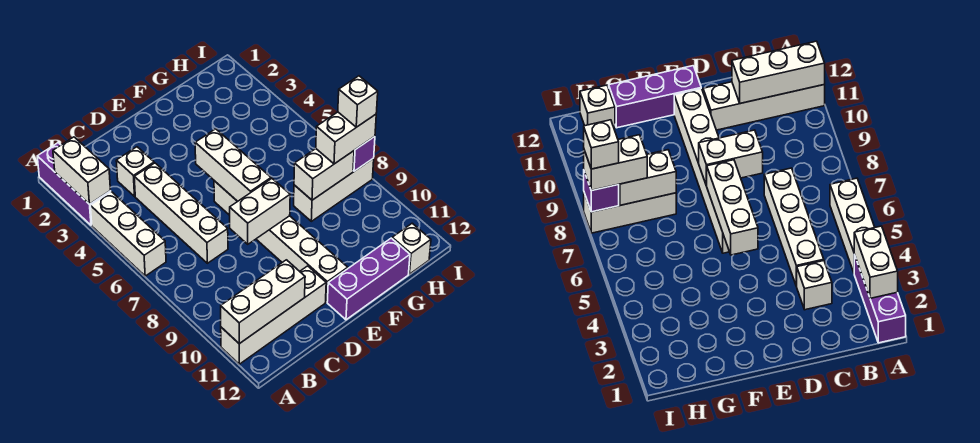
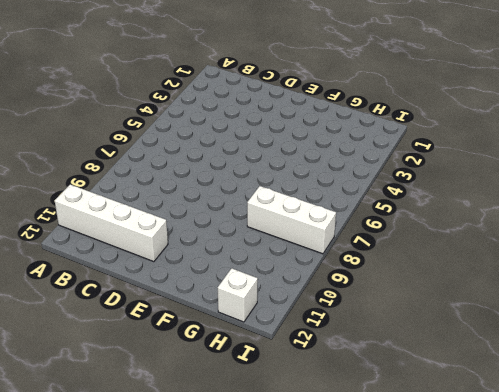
none -> purple brick A1:A3 level 1
none -> white brick A4:A6 level 1
none -> white brick C3 level 1

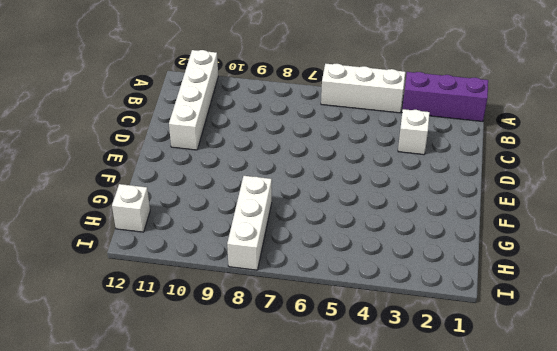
none -> white brick C4:C7 level 1
none -> white brick E6:E11 level 1
none -> purple brick E12:G12 level 1

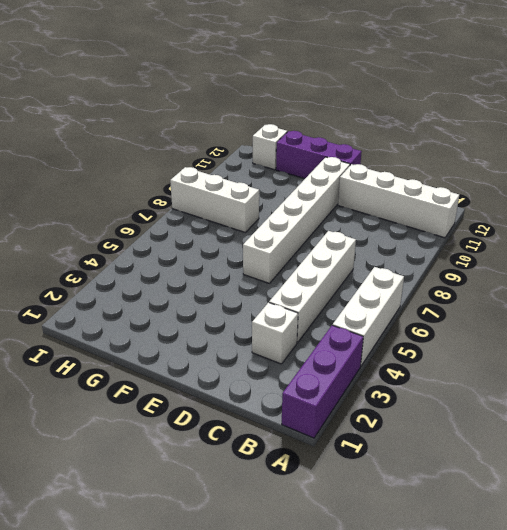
none -> white brick A2:A3 level 2
none -> white brick A11:C11 level 2
none -> white brick D8:E8 level 2

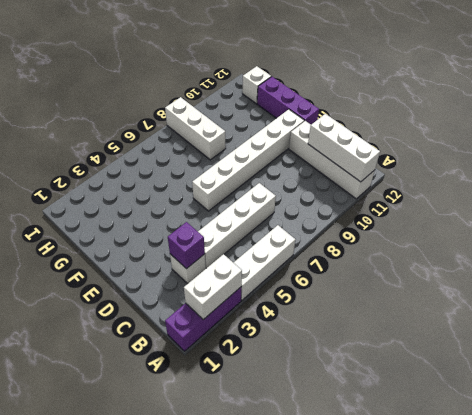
purple brick C3 level 2 -> purple brick I8 level 2
none -> white brick D8:E8 level 2
none -> white brick E5:E7 level 2
none -> white brick G8:H8 level 2

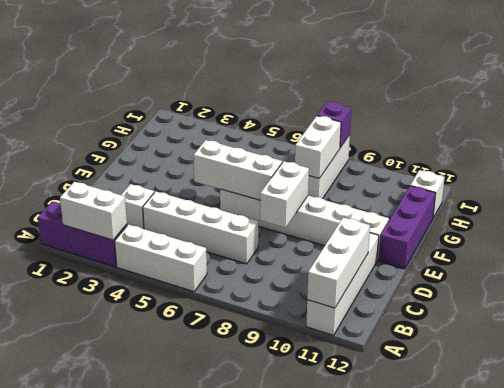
none -> white brick H8:I8 level 3
none -> white brick I8 level 4

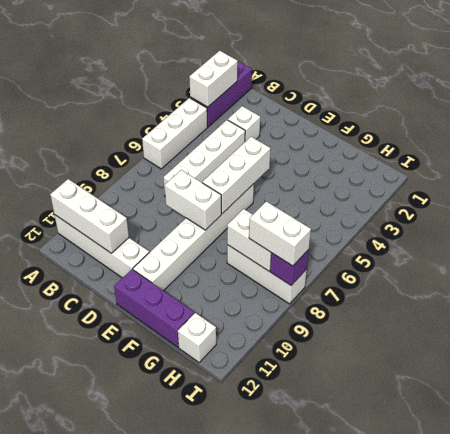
none -> white brick I8 level 4

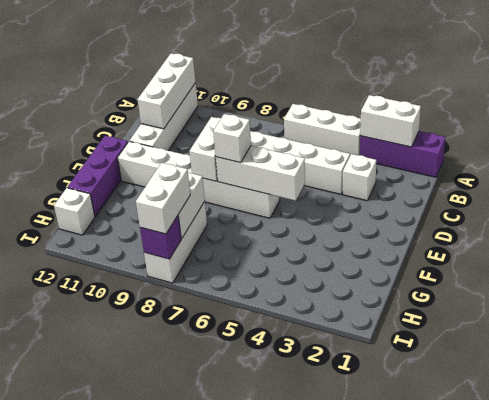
white brick E7 level 3 -> white brick I8 level 4

